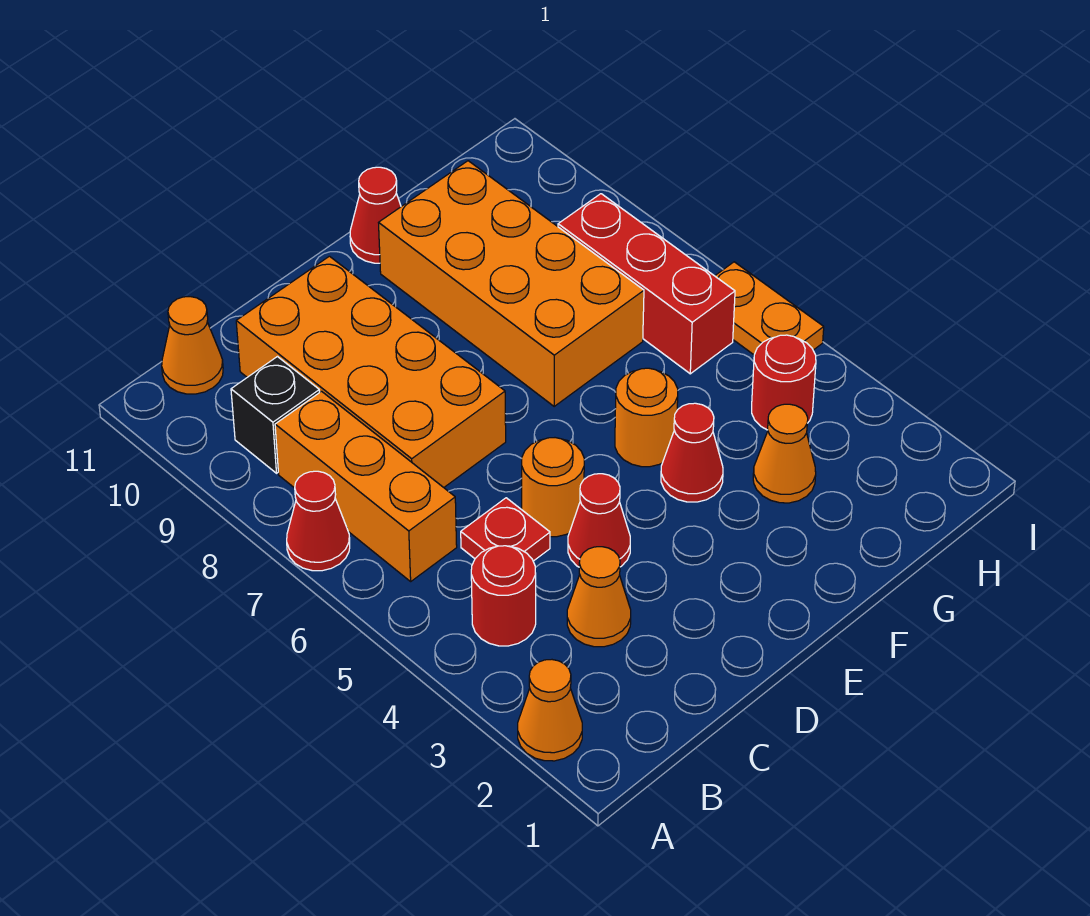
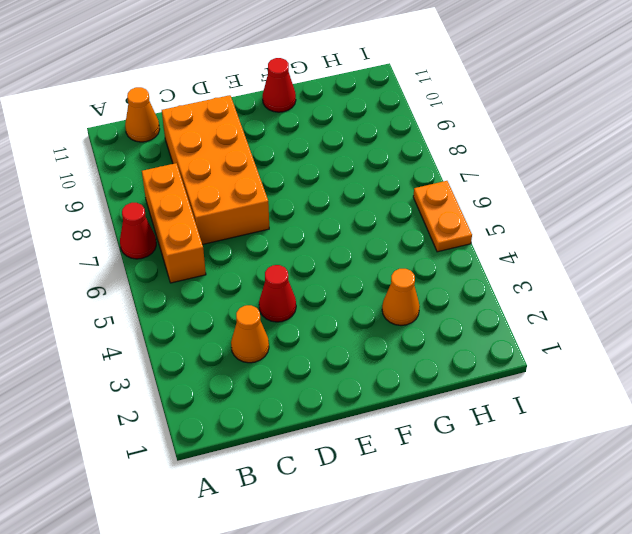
none -> orange cone A2 level 1
none -> red round brick B4 level 1
none -> black brick B9 level 1

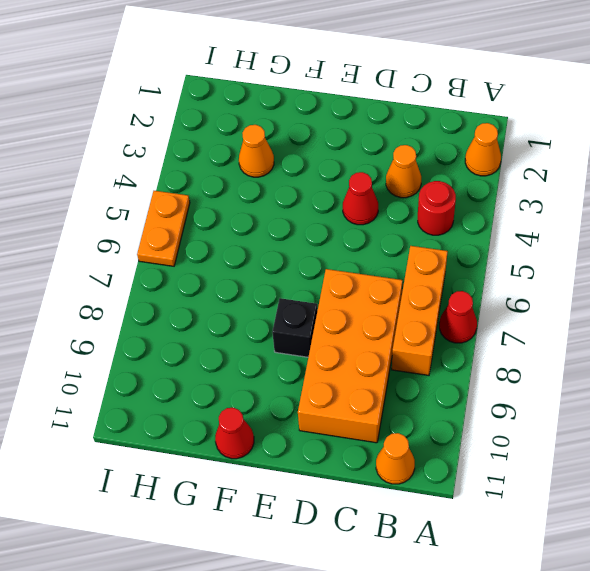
black brick E8 level 1 -> black brick B9 level 1
none -> red plate C5 level 1
none -> orange round brick D5 level 1
none -> red cone F4 level 1

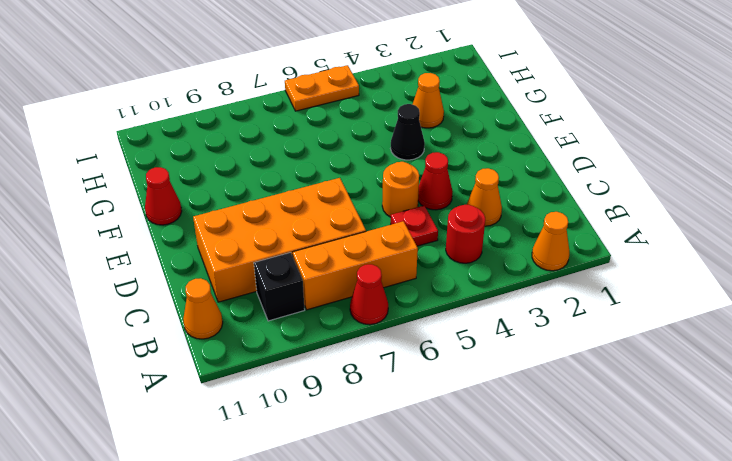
black cone F4 level 1 -> red cone F4 level 1
none -> orange round brick F5 level 1
none -> orange brick F7:G10 level 1
none -> red round brick H4 level 1

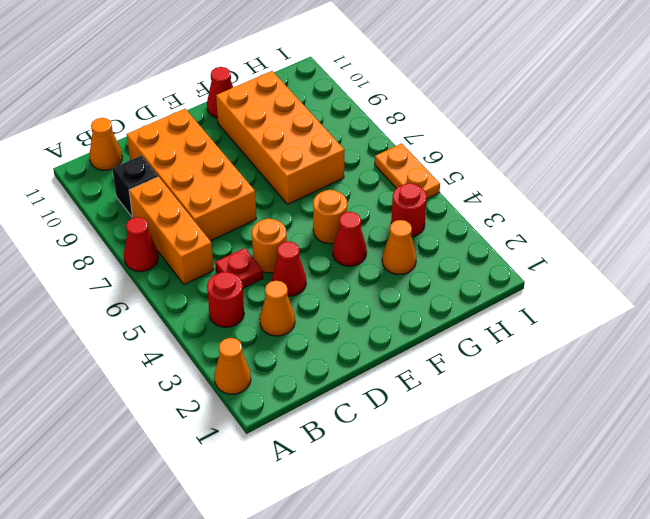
none -> red brick H6:H8 level 1

